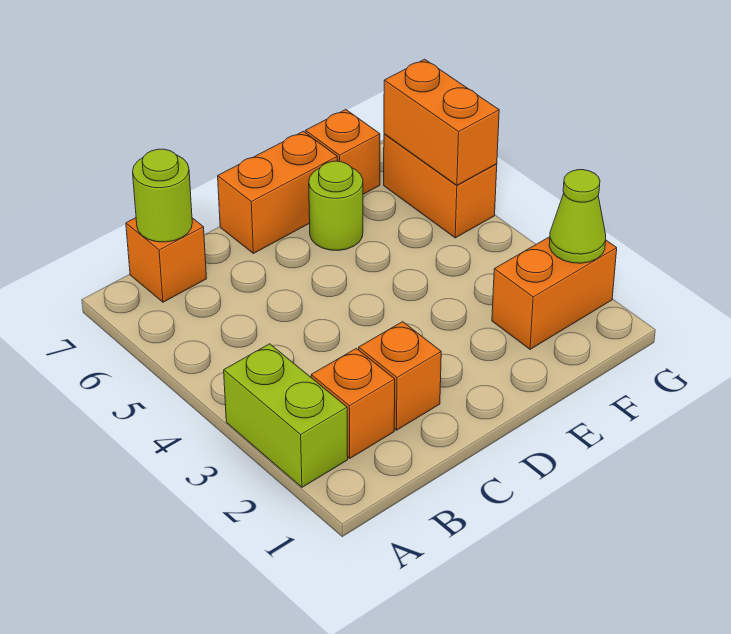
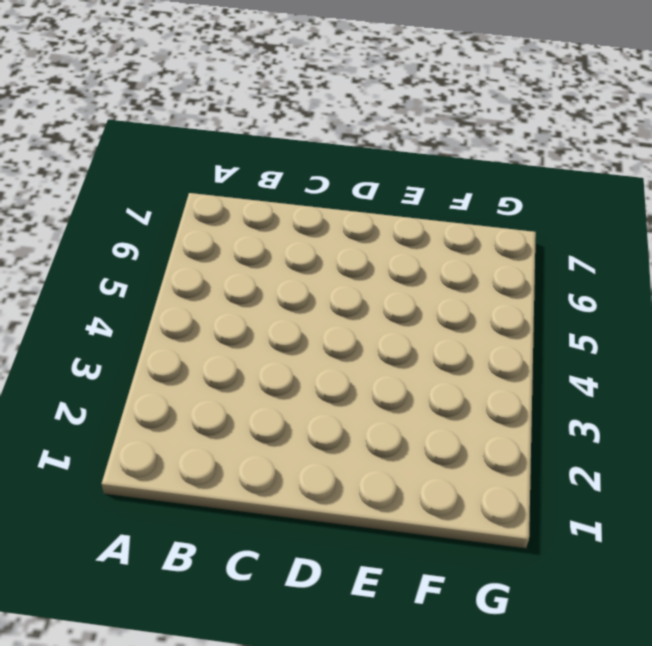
none -> lime brick A2:A3 level 1
none -> orange brick B2 level 1
none -> orange brick B7 level 1

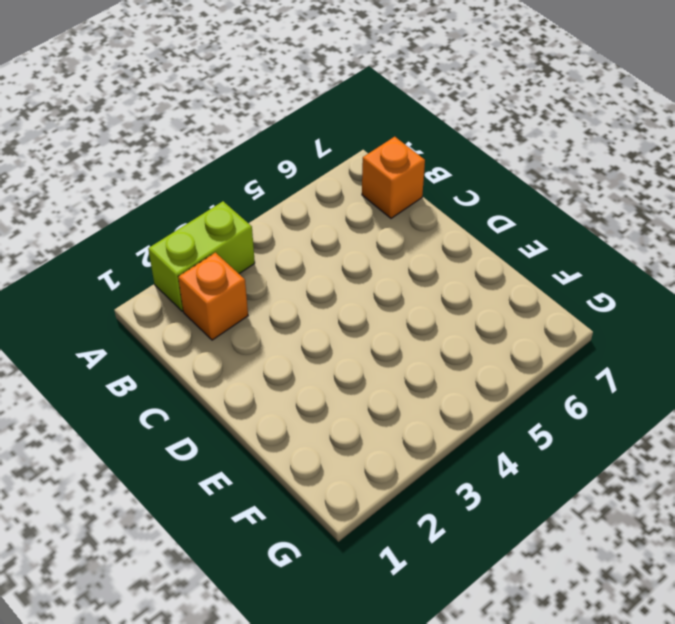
none -> orange brick C2 level 1
none -> orange brick D7:E7 level 1
none -> lime round brick E6 level 1

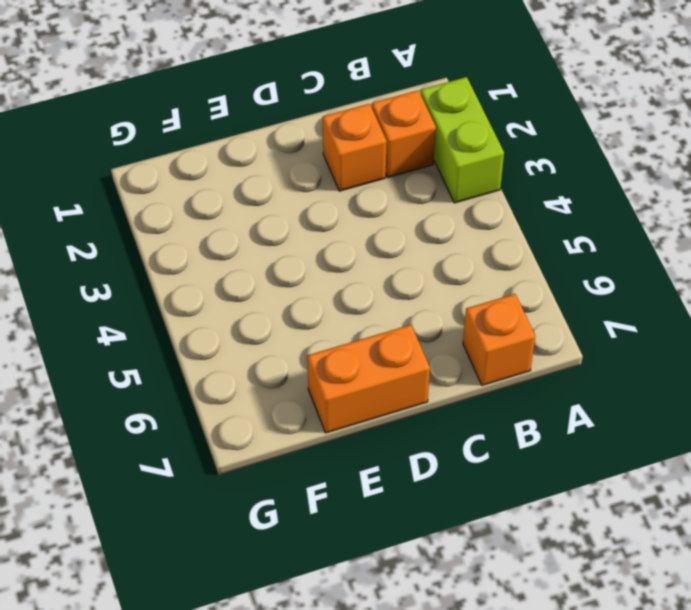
none -> lime round brick E6 level 1
none -> orange brick F2:G2 level 1
none -> orange brick F7 level 1

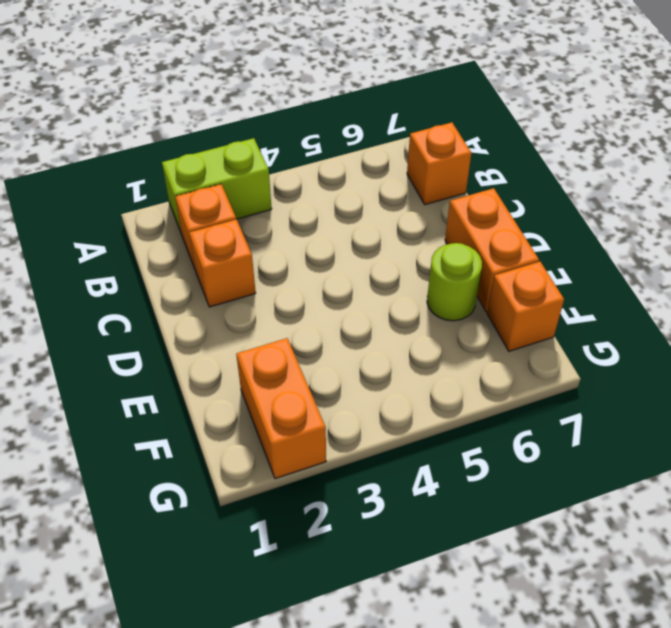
none -> orange brick G5:G6 level 1
none -> lime round brick B7 level 2
none -> lime cone G2 level 2

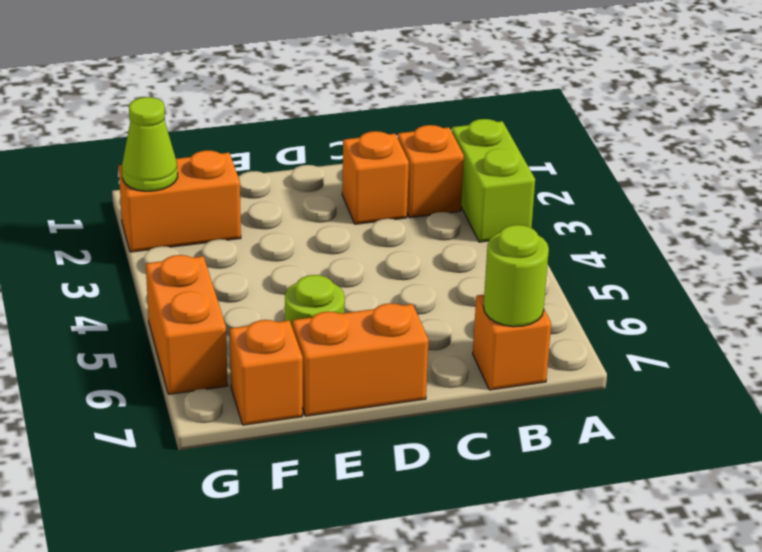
none -> orange brick G5:G6 level 2

